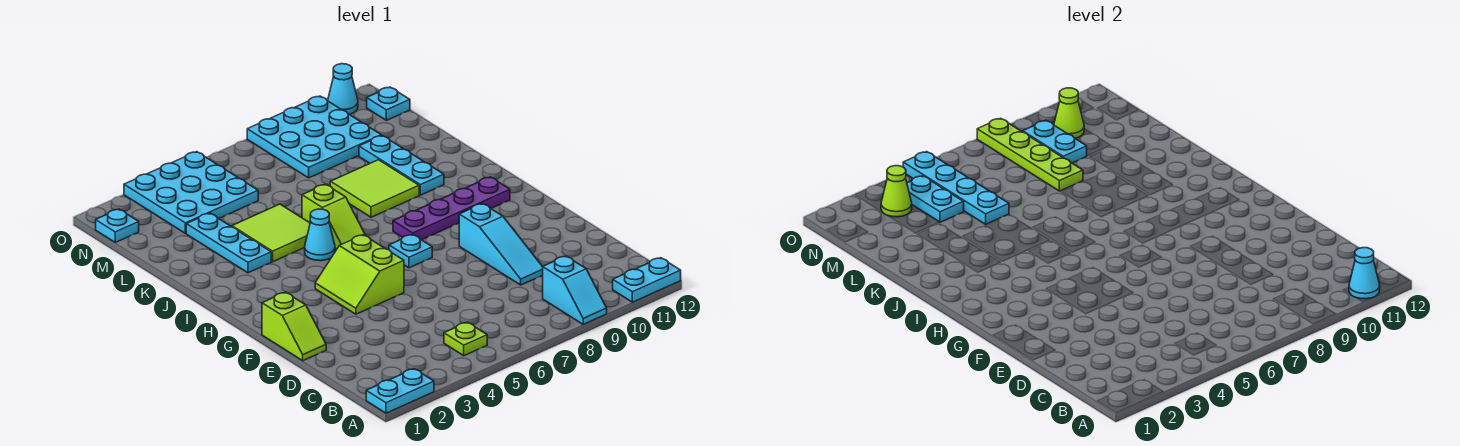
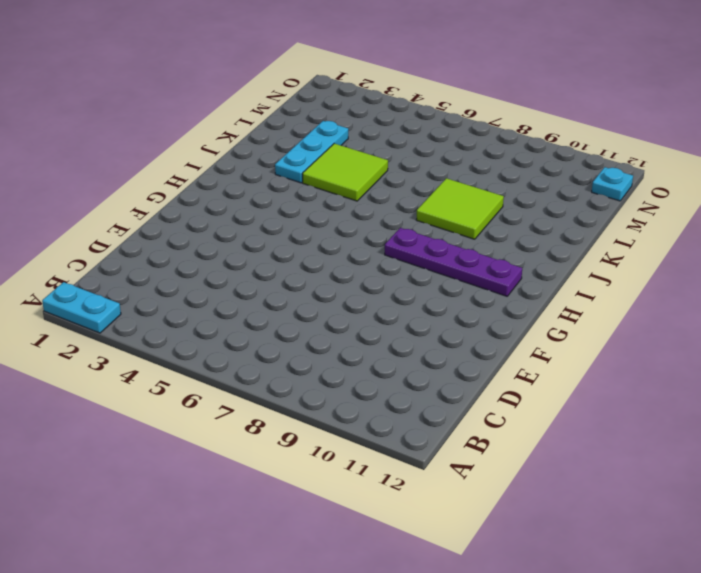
none -> cyan slope A9:B9 level 1 top B
none -> cyan plate A11:A12 level 1
none -> lime plate B5 level 1

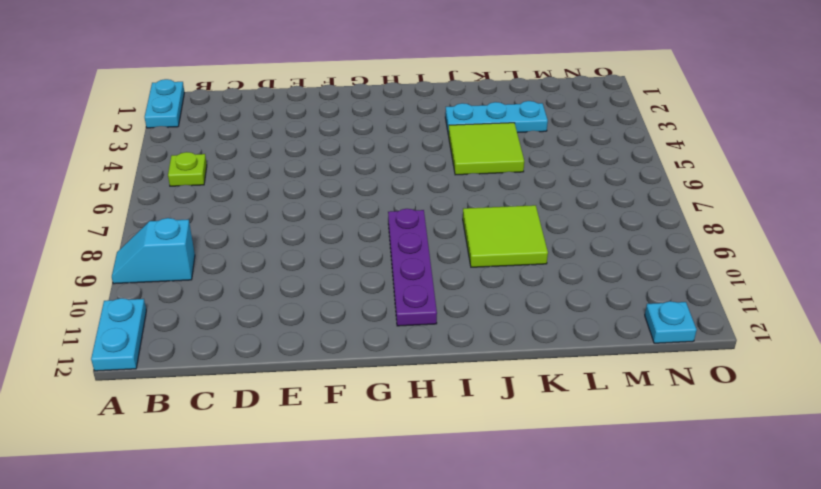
none -> cyan slope D9:F9 level 1 top F
none -> lime slope E1:F1 level 1 top F
none -> lime slope F4:G5 level 1 top 5

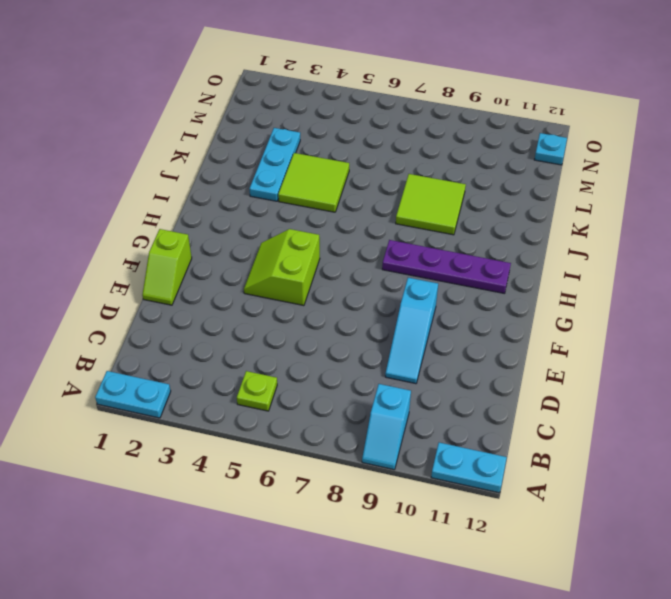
none -> cyan plate G7 level 1
none -> cyan cone I5 level 1
none -> lime slope I6:J6 level 1 top J

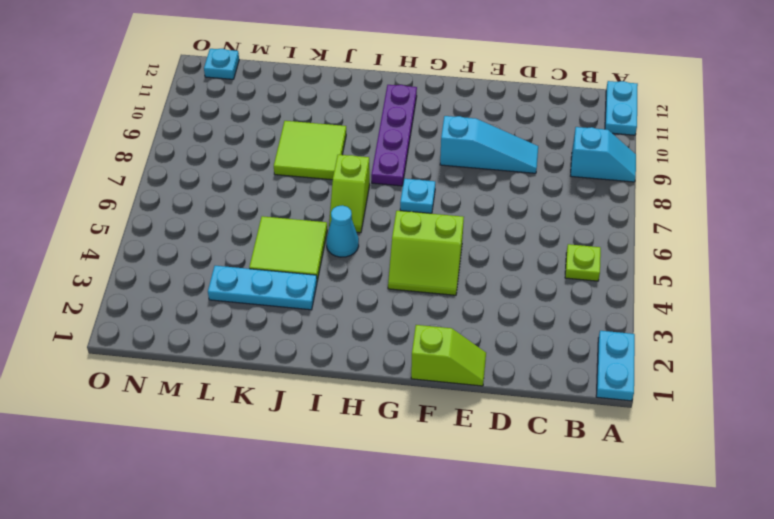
lime slope I6:I7 level 1 top 7 -> lime slope I6:J6 level 1 top J
none -> cyan plate J10:L10 level 1
none -> cyan plate M3:O5 level 1
none -> cyan plate M8:O10 level 1

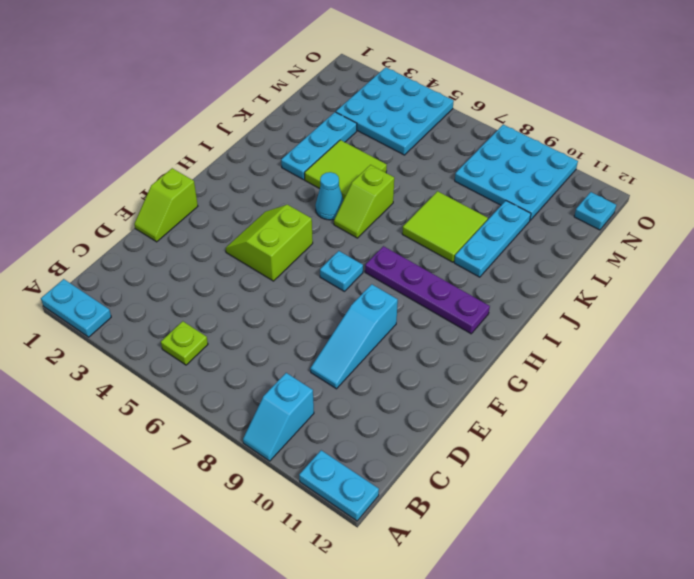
none -> cyan plate N1 level 1
none -> cyan cone O11 level 1
none -> cyan cone A11 level 2

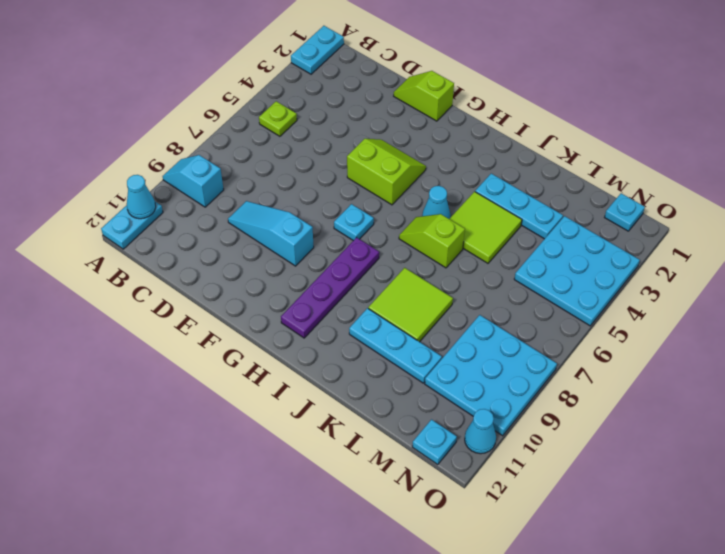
none -> cyan plate L5:O5 level 2
none -> lime plate L8:O8 level 2
none -> cyan plate M4:N4 level 2

